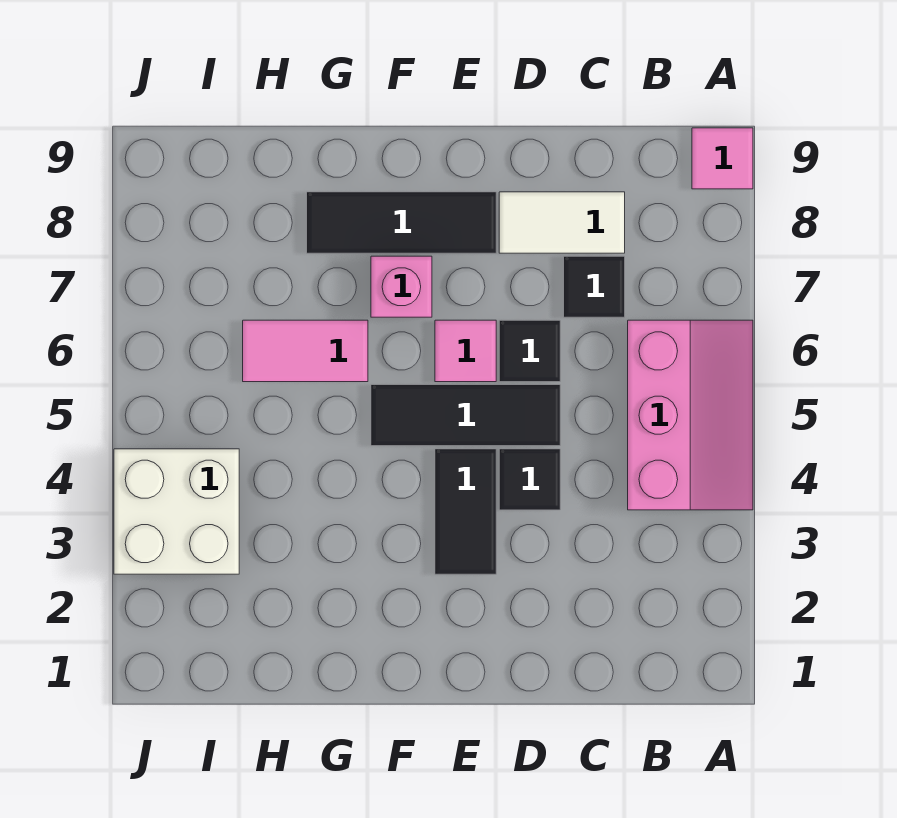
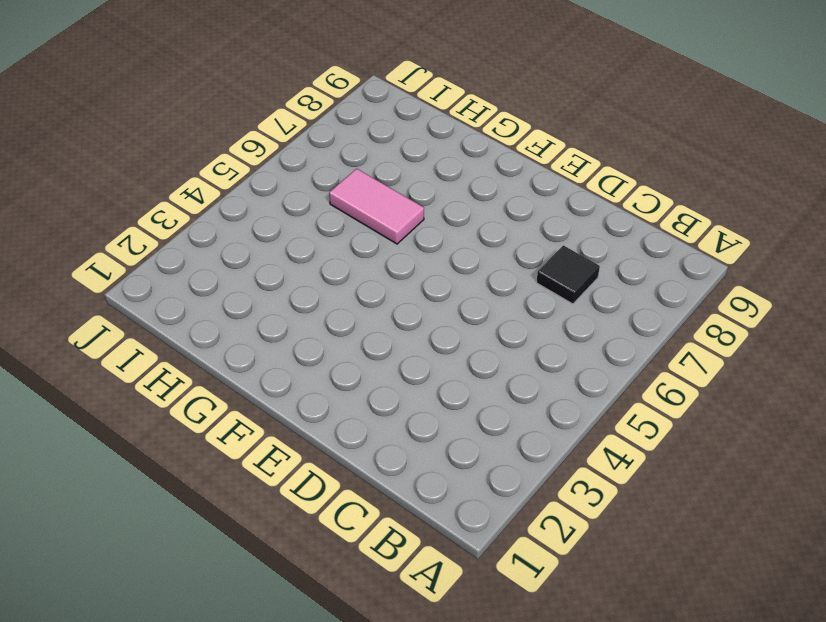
none -> pink slope A4:B6 level 1 top B
none -> pink tile A9 level 1
none -> white tile C8:D8 level 1

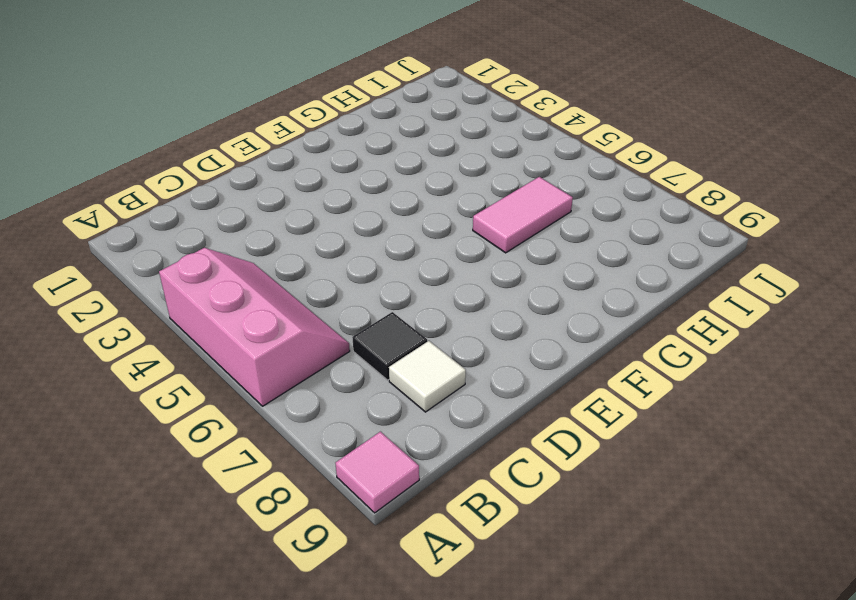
pink slope A4:B6 level 1 top A -> pink slope A4:B6 level 1 top B
white tile C8 level 1 -> white tile C8:D8 level 1
none -> black tile D4 level 1
none -> black tile D5:F5 level 1
none -> black tile D6 level 1

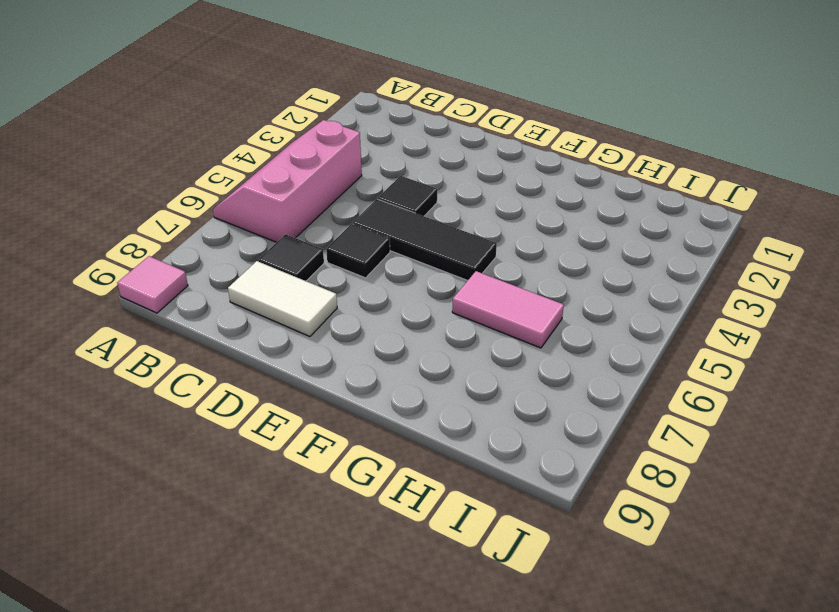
none -> black tile E3:E4 level 1
none -> pink tile E6 level 1
none -> black tile E8:G8 level 1

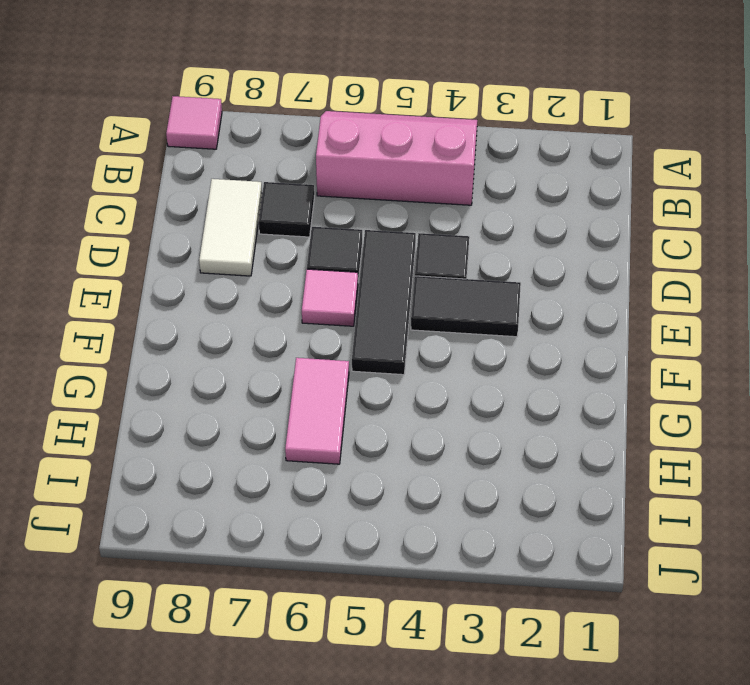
none -> black tile E8:G8 level 1
none -> pink brick F7 level 1
none -> white brick I3:J4 level 1

